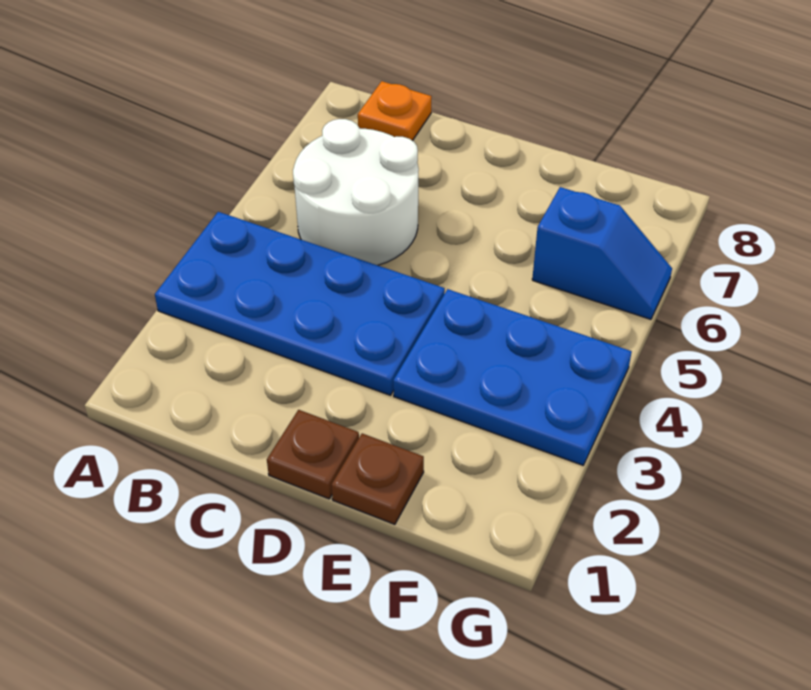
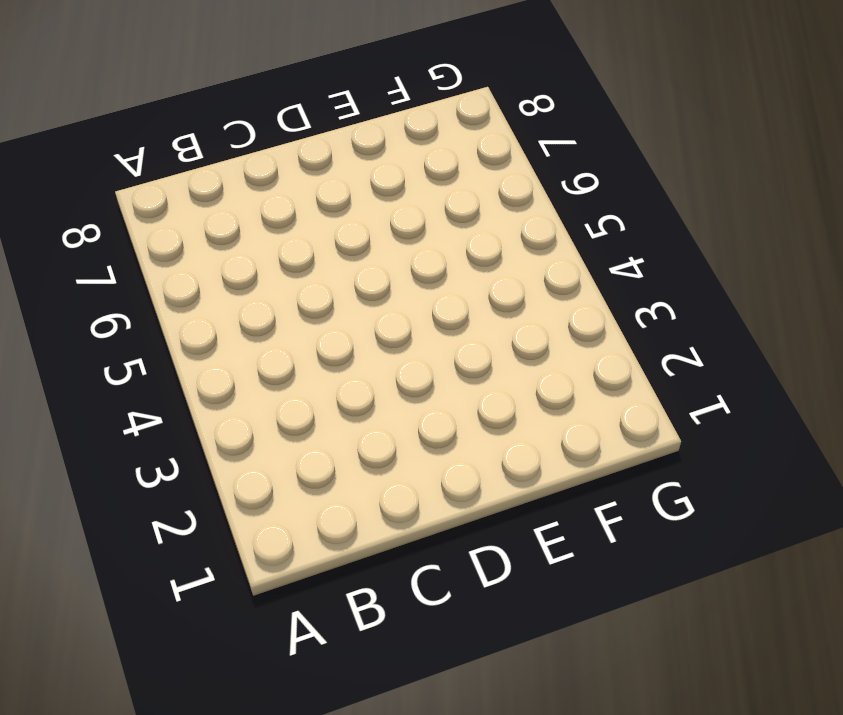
none -> blue plate A3:D4 level 1
none -> white round brick B5:C6 level 1

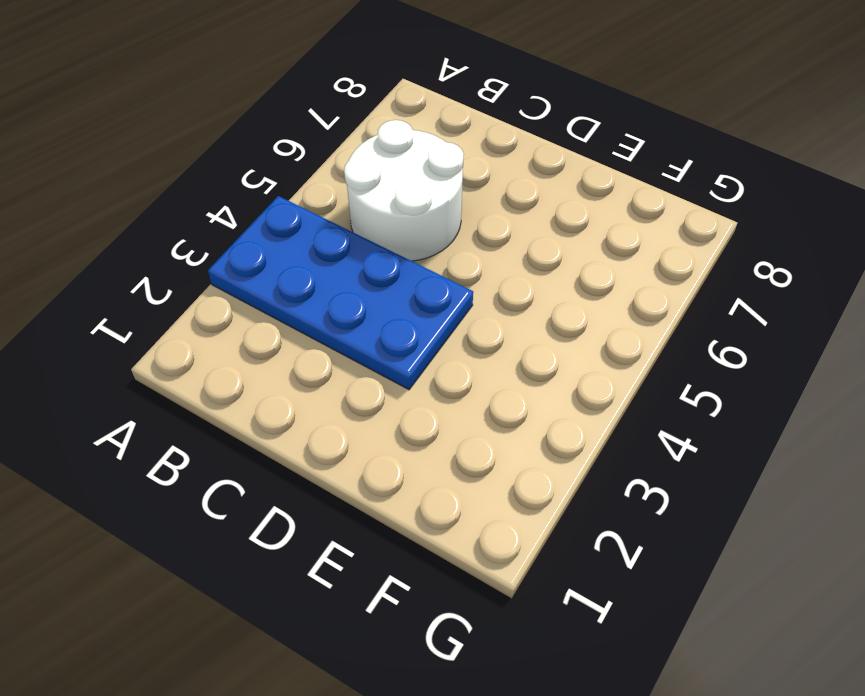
none -> orange plate B8 level 1
none -> brown plate D1 level 1

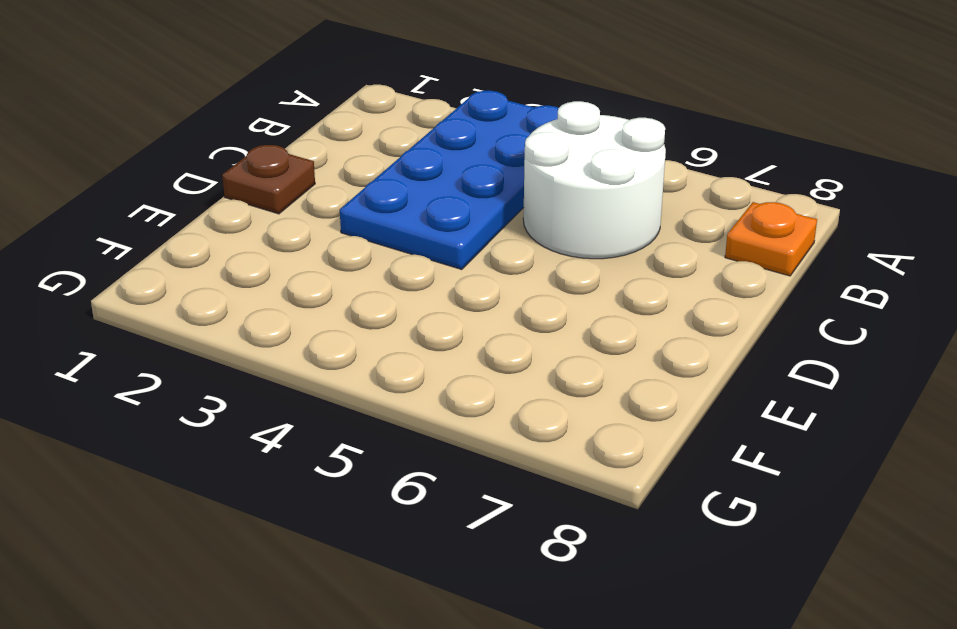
none -> brown plate E1 level 1
none -> blue plate E3:G4 level 1

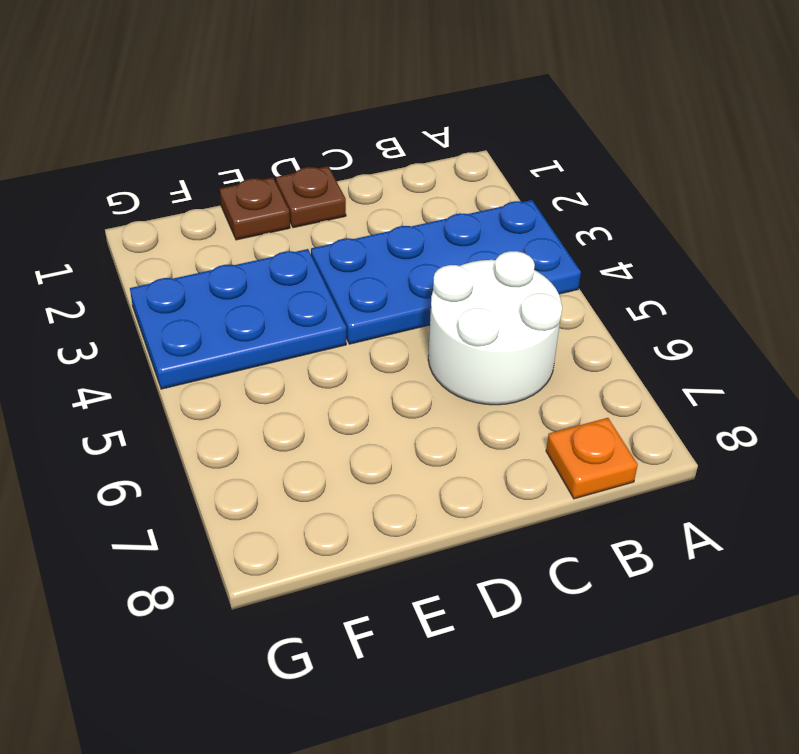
none -> blue slope F6:G6 level 1 top F

